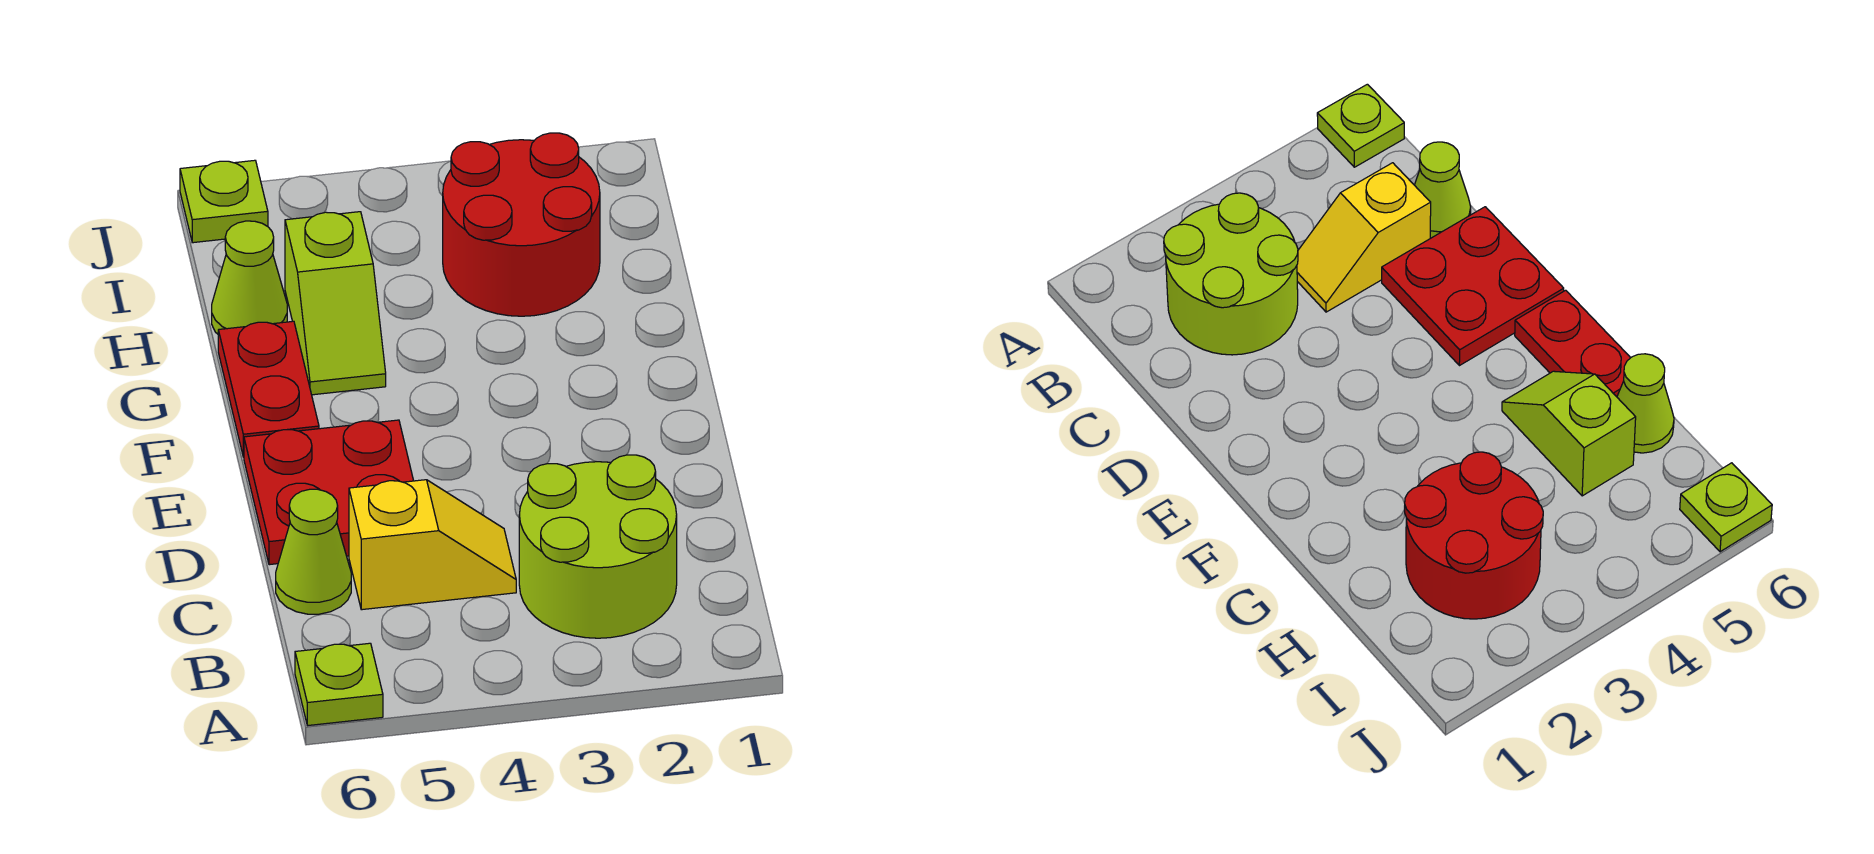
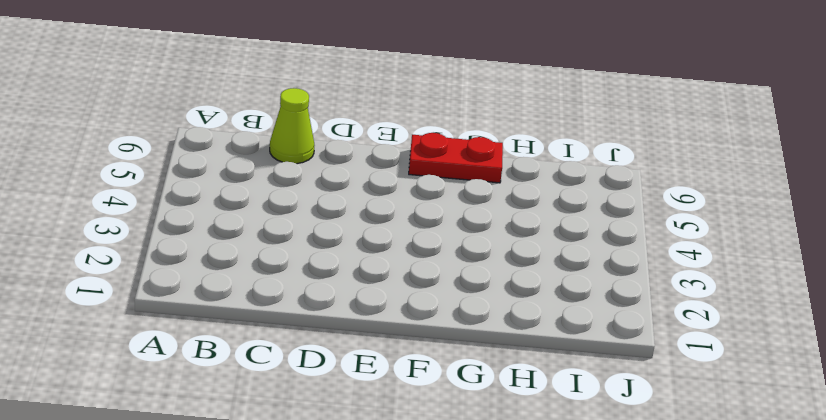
none -> lime plate A6 level 1
none -> lime round brick B2:C3 level 1

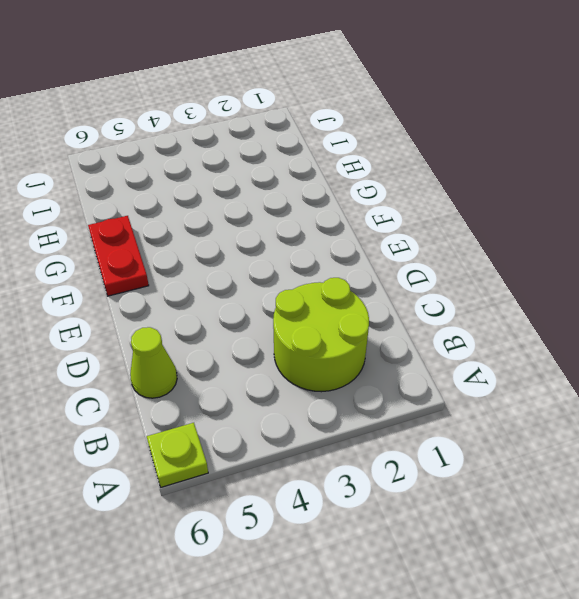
none -> yellow slope C4:C5 level 1 top 5
none -> red plate D5:E6 level 1

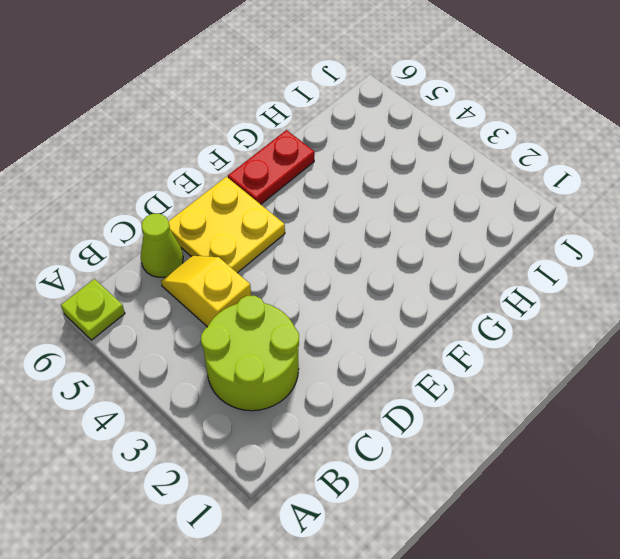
yellow slope C4:C5 level 1 top 4 -> yellow slope C4:C5 level 1 top 5
yellow plate D5:E6 level 1 -> red plate D5:E6 level 1
none -> lime slope G5:H5 level 1 top H
none -> red round brick H2:I3 level 1

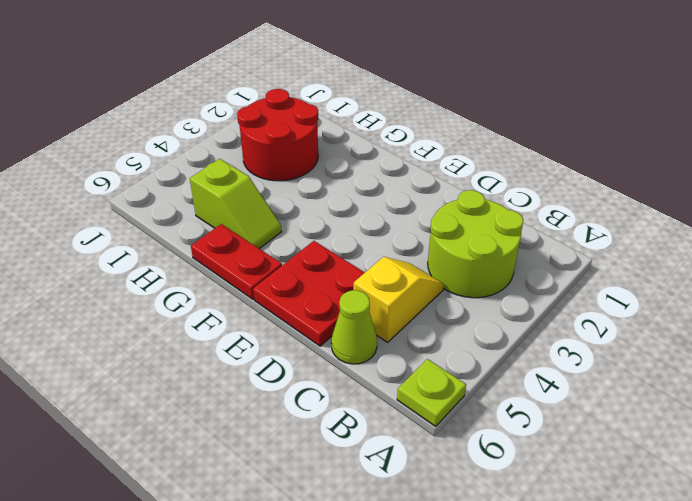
none -> lime cone H6 level 1
none -> lime plate J6 level 1

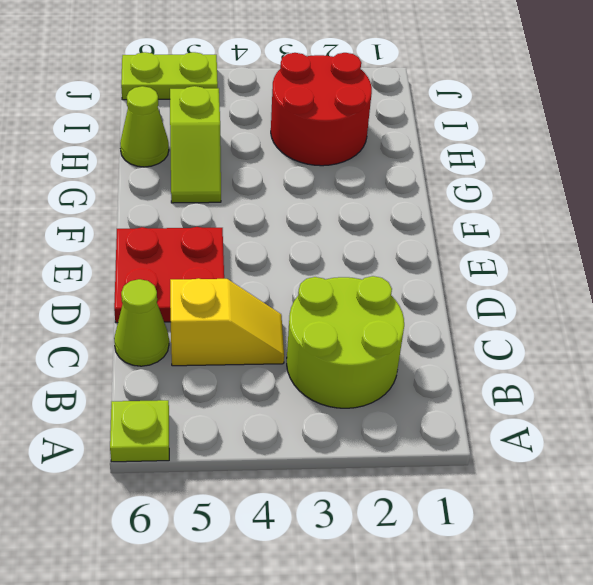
lime plate J5:J6 level 1 -> lime plate J6 level 1
none -> red plate F6:G6 level 1

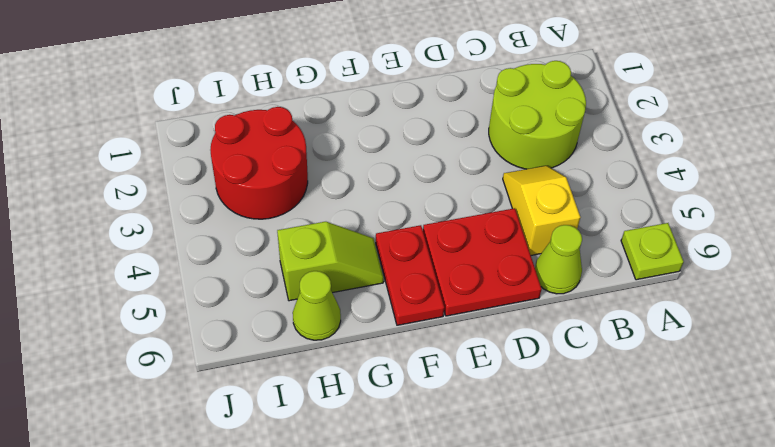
red plate F5:F6 level 1 -> red plate F6:G6 level 1
none -> lime plate J6 level 1

